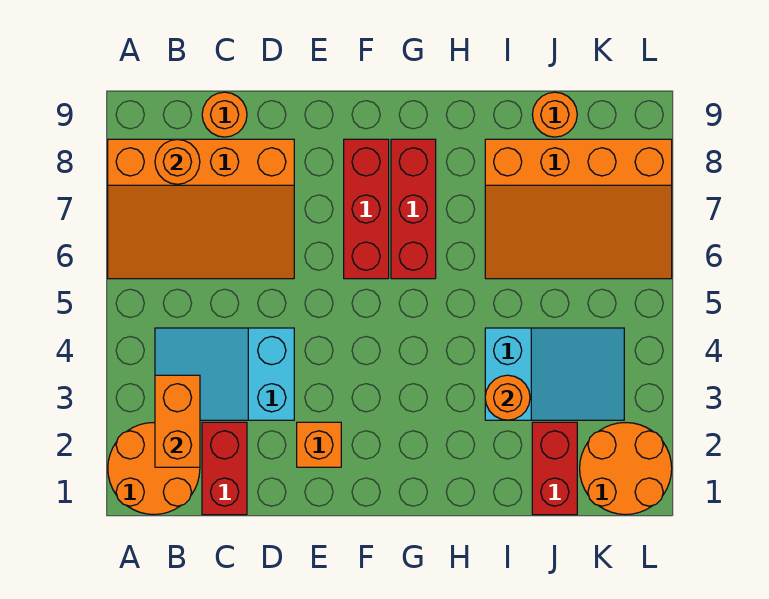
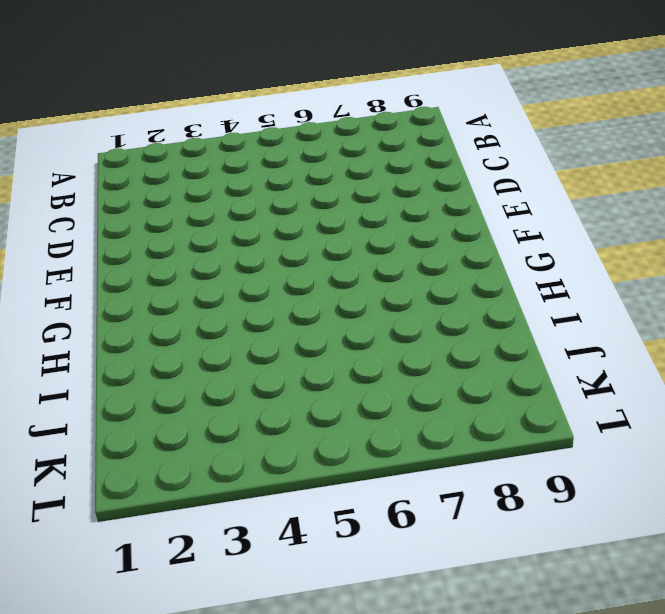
none -> orange round brick A1:B2 level 1
none -> orange slope A6:D8 level 1 top 8
none -> cyan slope B3:D4 level 1 top D

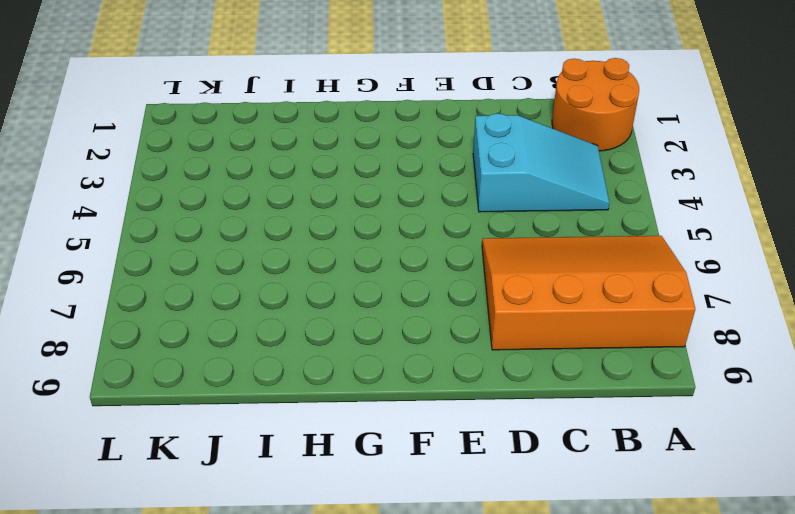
none -> red brick C1:C2 level 1
none -> orange round brick C9 level 1
none -> orange brick E2 level 1

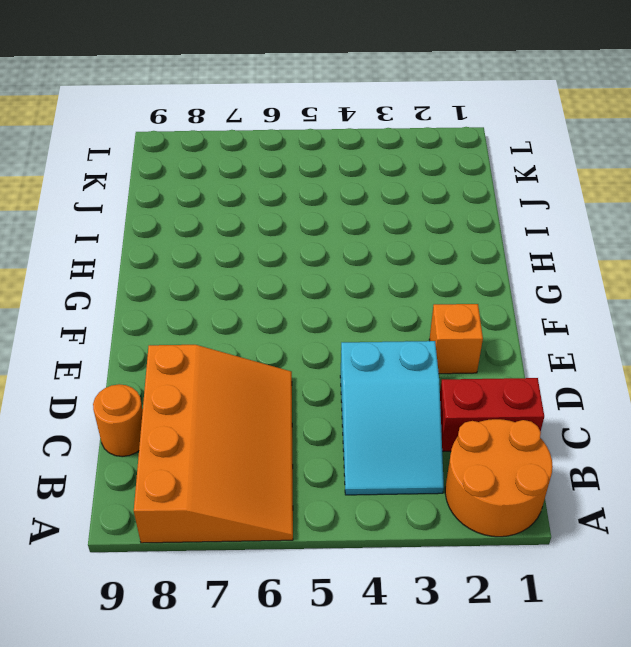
none -> red brick F6:F8 level 1
none -> red brick G6:G8 level 1
none -> cyan slope I3:K4 level 1 top I

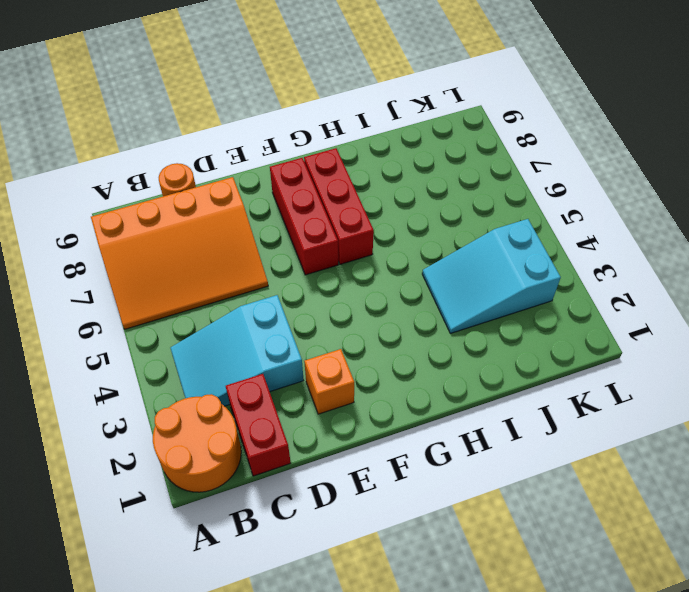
cyan slope I3:K4 level 1 top K -> cyan slope I3:K4 level 1 top I
none -> orange slope I6:L8 level 1 top 8
none -> red brick J1:J2 level 1
none -> orange round brick J9 level 1

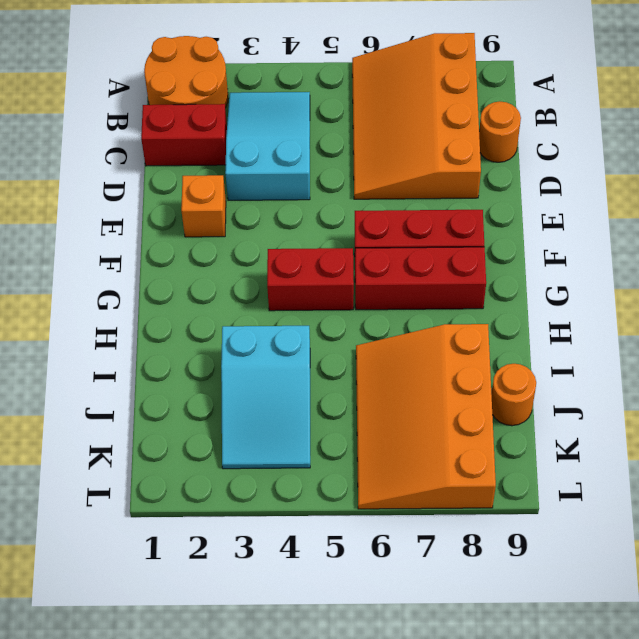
red brick G4:G5 level 1 -> red brick J1:J2 level 1
none -> orange round brick K1:L2 level 1
none -> orange brick B2:B3 level 2
none -> orange round brick B8 level 2

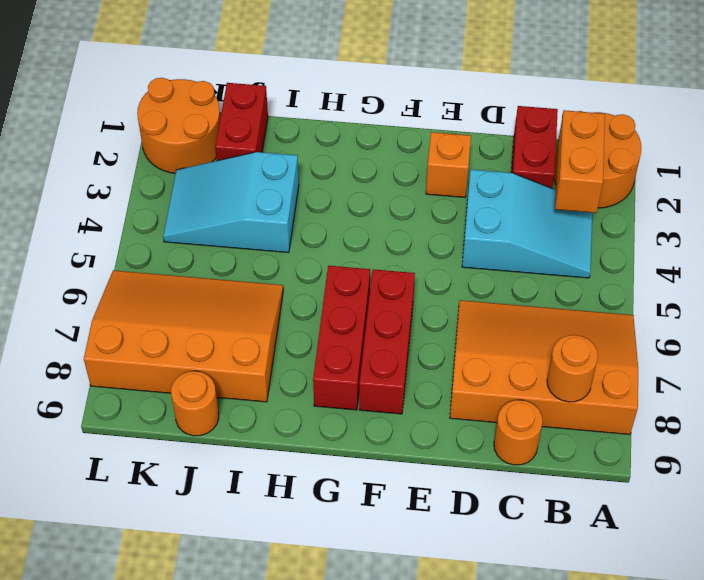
none -> orange round brick I3 level 2

